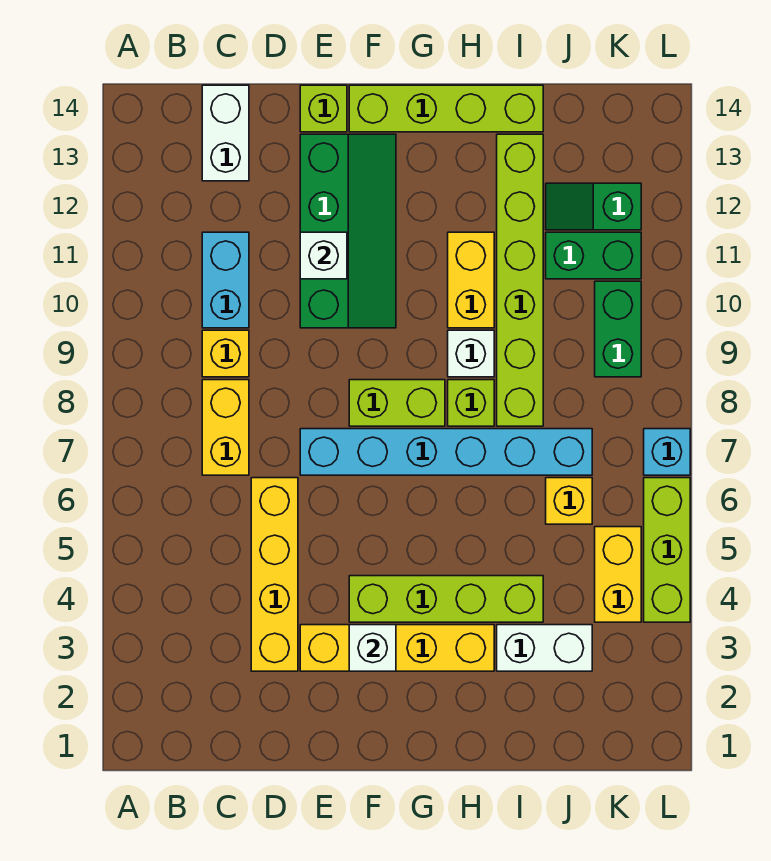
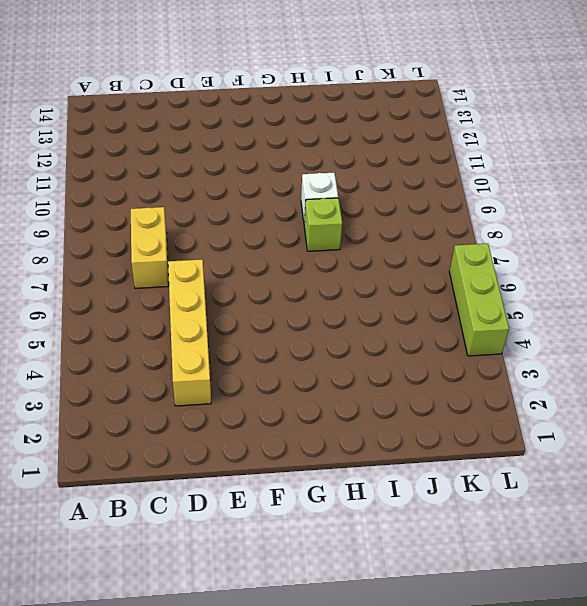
none -> yellow brick C9 level 1
none -> cyan brick C10:C11 level 1
none -> white brick C13:C14 level 1

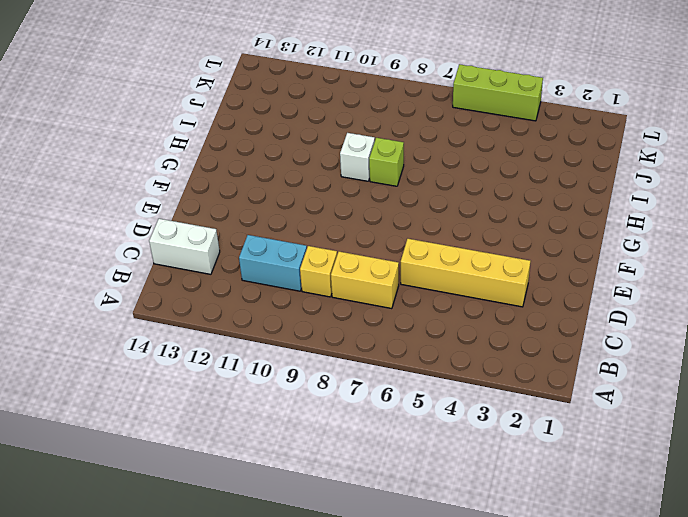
none -> yellow brick E3:H3 level 1
none -> cyan brick E7:J7 level 1
none -> green slope E10:F13 level 1 top E

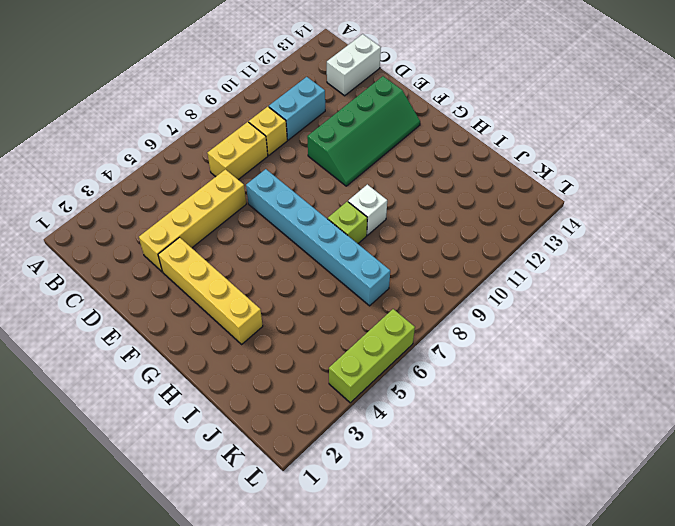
none -> lime brick E14 level 1
none -> lime brick F4:I4 level 1
none -> lime brick F8:G8 level 1

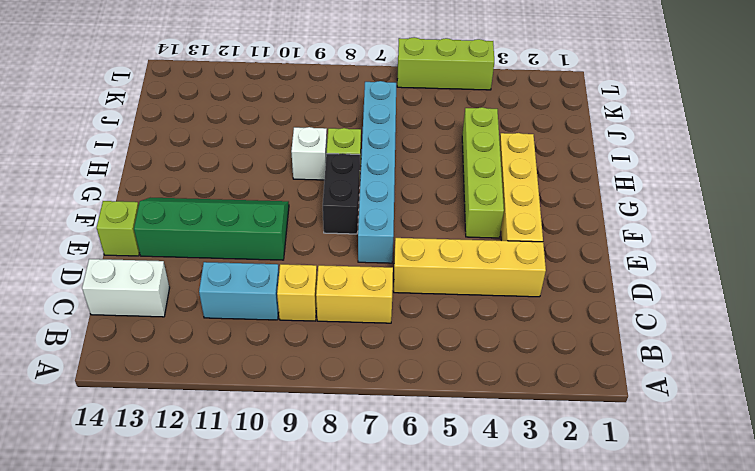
black brick F8:G8 level 1 -> lime brick F8:G8 level 1
none -> lime brick F14:I14 level 1
none -> yellow brick H10:H11 level 1
none -> white brick I3:J3 level 1

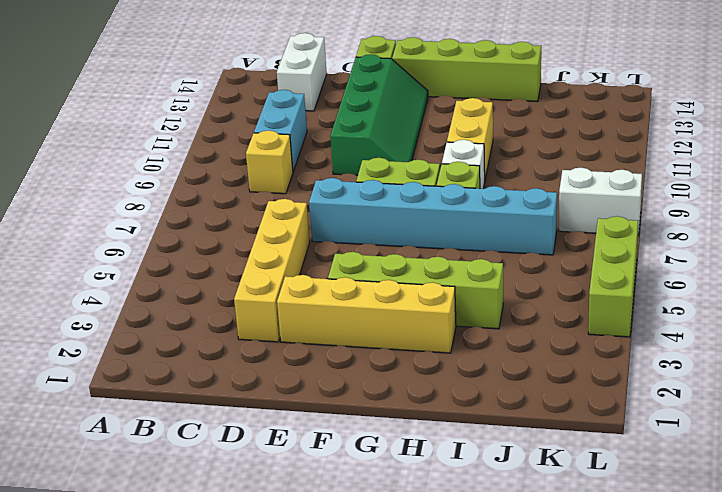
white brick K8:L8 level 1 -> white brick I3:J3 level 1
none -> yellow brick C7:C8 level 1
none -> lime brick I8:I13 level 1
none -> yellow brick J6 level 1

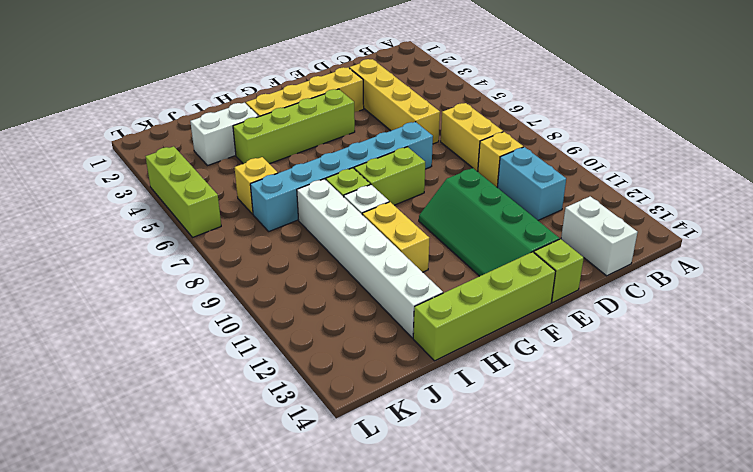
white brick I8:I13 level 1 -> lime brick I8:I13 level 1
none -> green brick J11:K11 level 1
none -> green slope J12:K12 level 1 top K
none -> yellow brick K4:K5 level 1

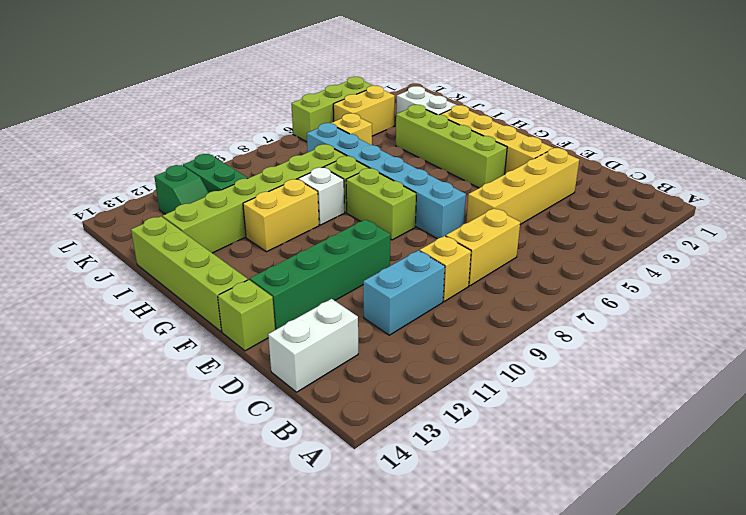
none -> green brick K9:K10 level 1
none -> cyan brick L7 level 1
none -> white brick E11 level 2

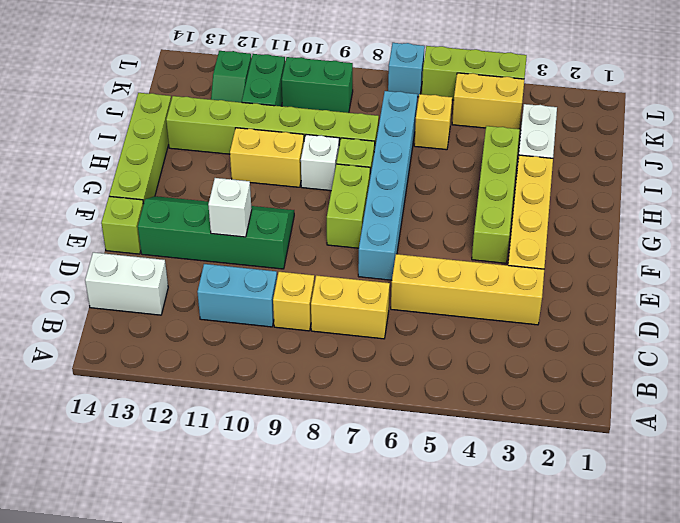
none -> white brick F3 level 2

